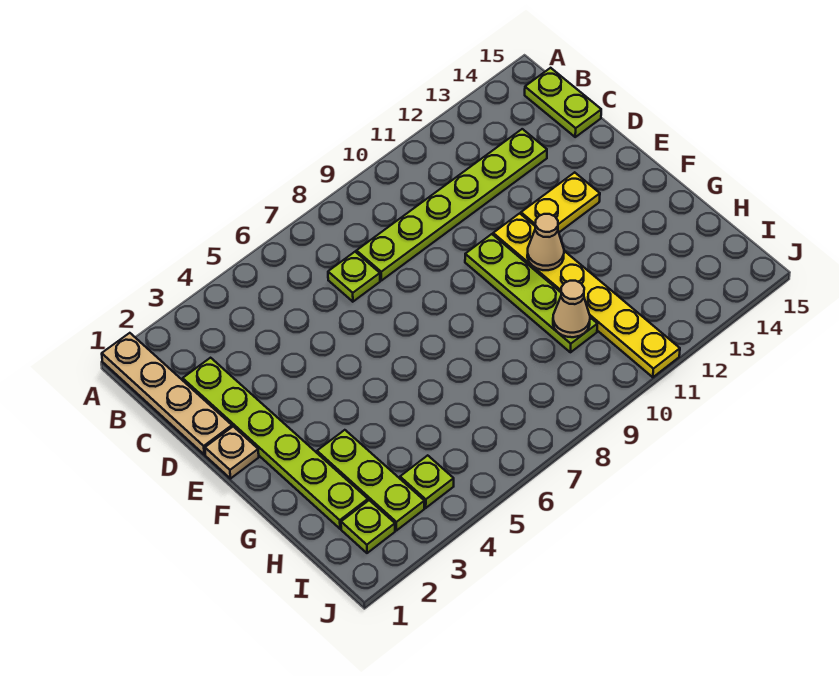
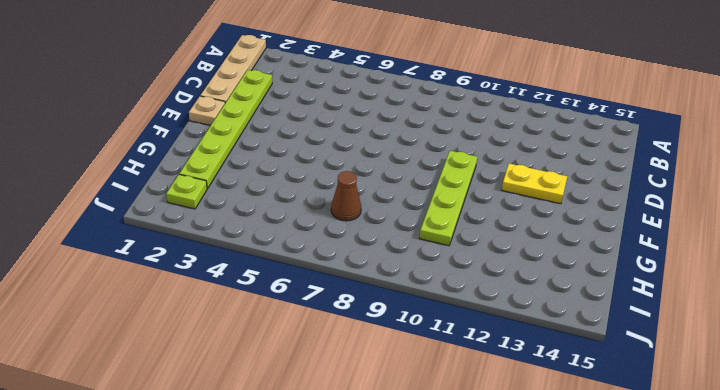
brown cone H7 level 1 -> none
none -> lime plate B15:C15 level 1
none -> lime plate C7 level 1
none -> lime plate C8:C13 level 1

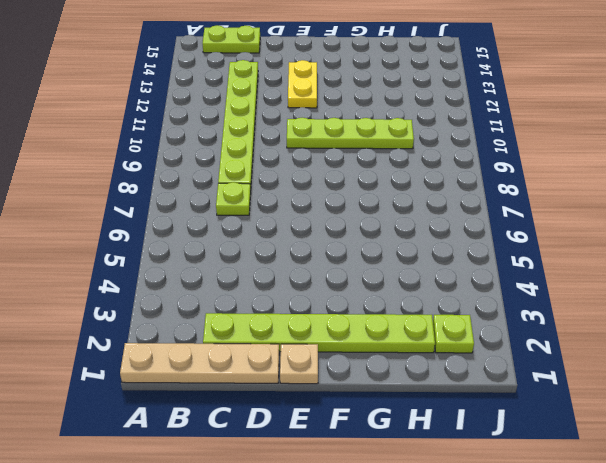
none -> yellow plate E11:J11 level 1
none -> lime plate G3:I3 level 1
none -> lime plate I4 level 1

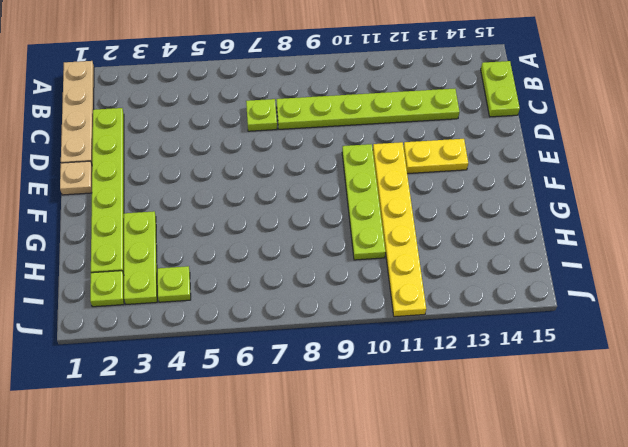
none -> tan cone F11 level 2
none -> tan cone H10 level 2

